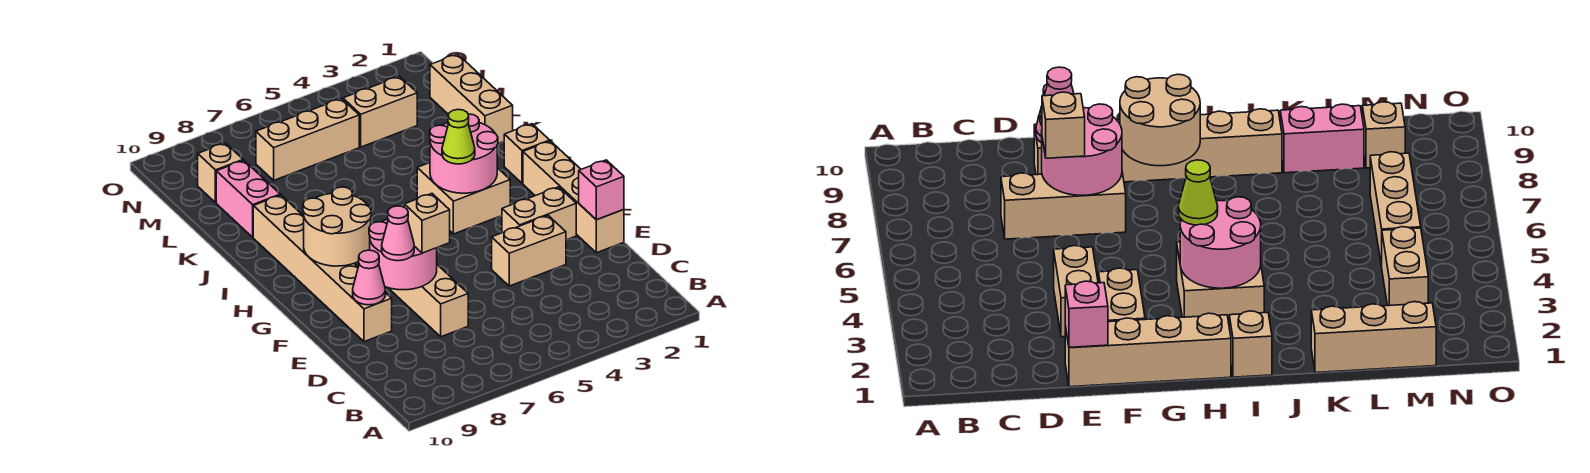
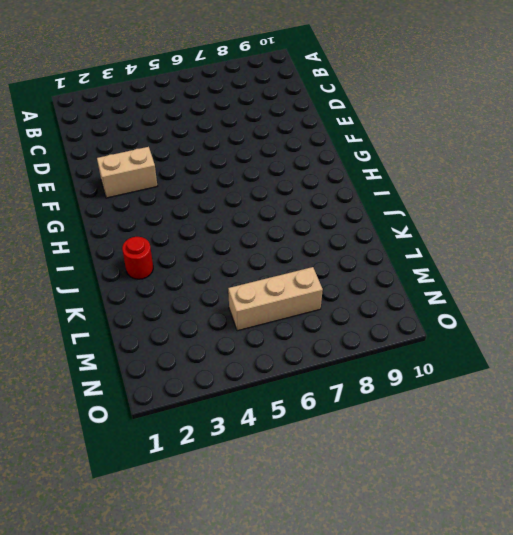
red round brick J2 level 1 -> none
none -> tan brick D7:F7 level 1
none -> tan brick E1:H1 level 1
none -> tan brick E3:E4 level 1

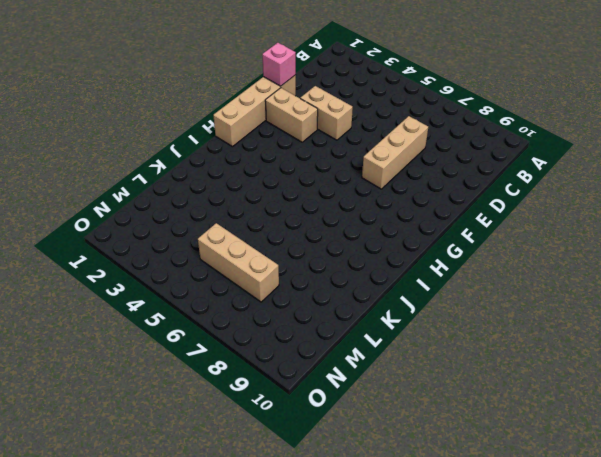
none -> tan brick E9:J9 level 1
none -> tan brick H3:I4 level 1
none -> tan brick I1 level 1

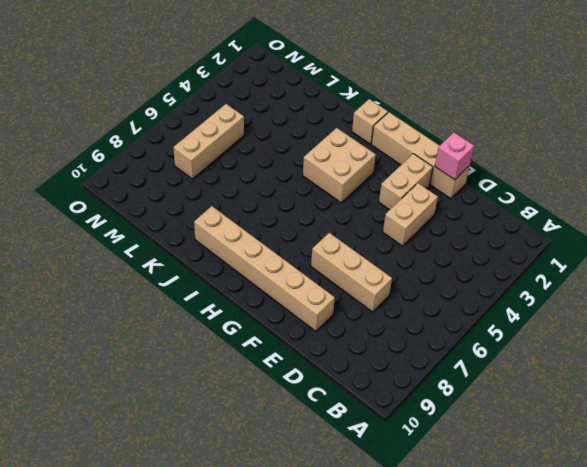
none -> tan brick K1:M1 level 1
none -> pink brick K9:L9 level 1
none -> tan brick M3:M4 level 1

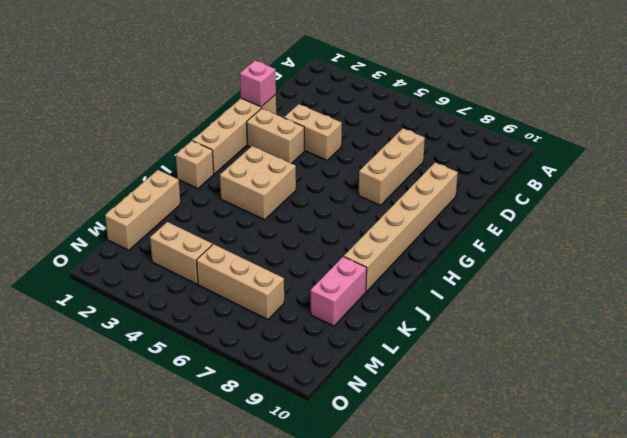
none -> tan brick M9 level 1
none -> pink round brick E7:F8 level 2
none -> pink cone E9 level 2

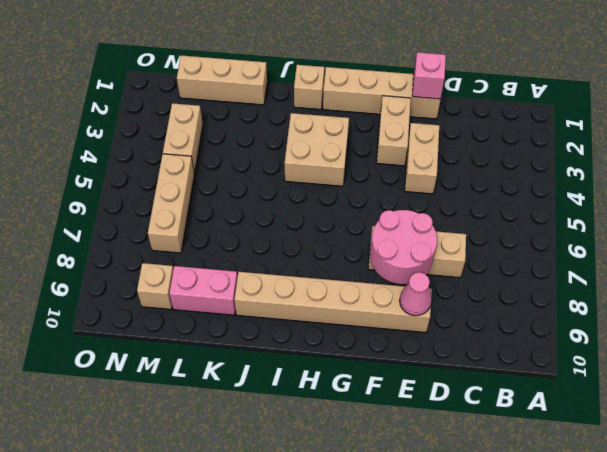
none -> tan round brick G8:H9 level 2
none -> pink round brick H3:I4 level 2
none -> tan brick E7 level 3

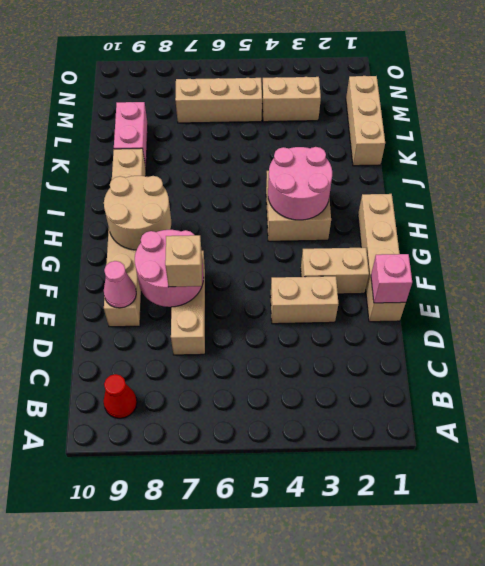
red cone B9 level 1 -> none
none -> tan brick I1 level 1
none -> tan brick M9 level 1
none -> pink cone E8 level 3

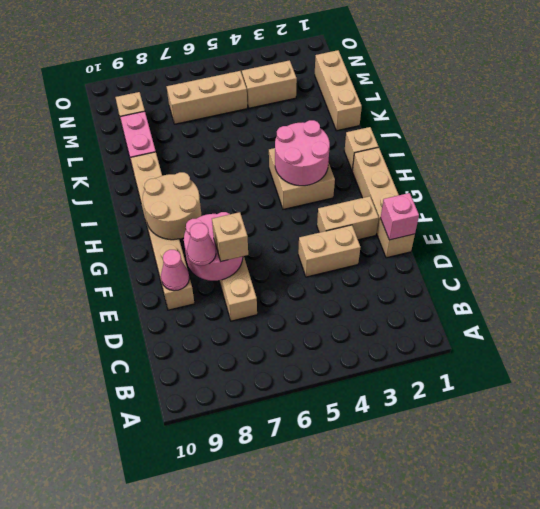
none -> lime cone H4 level 3

